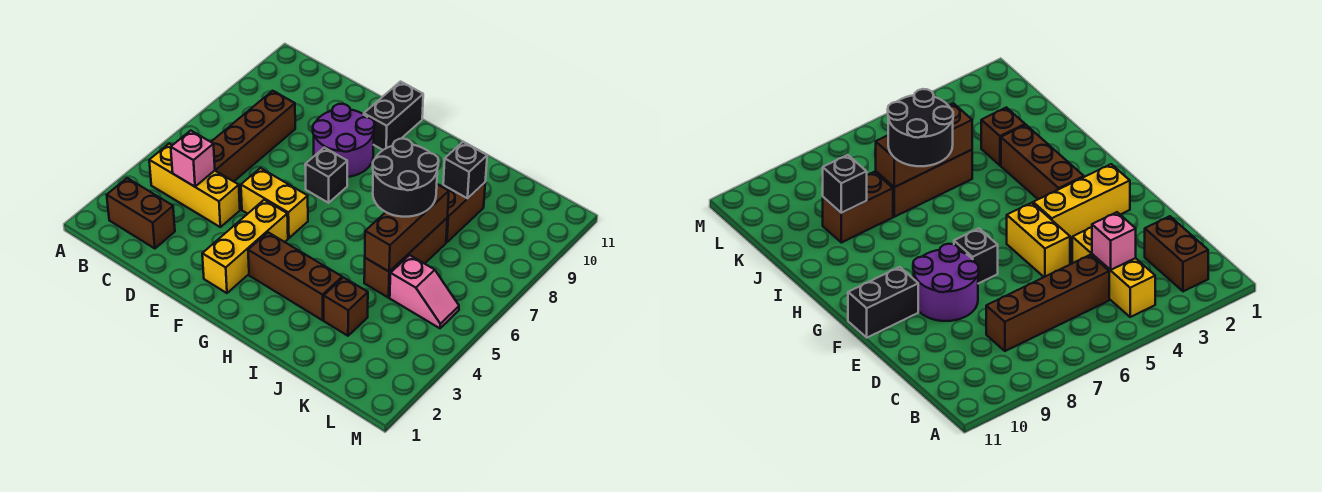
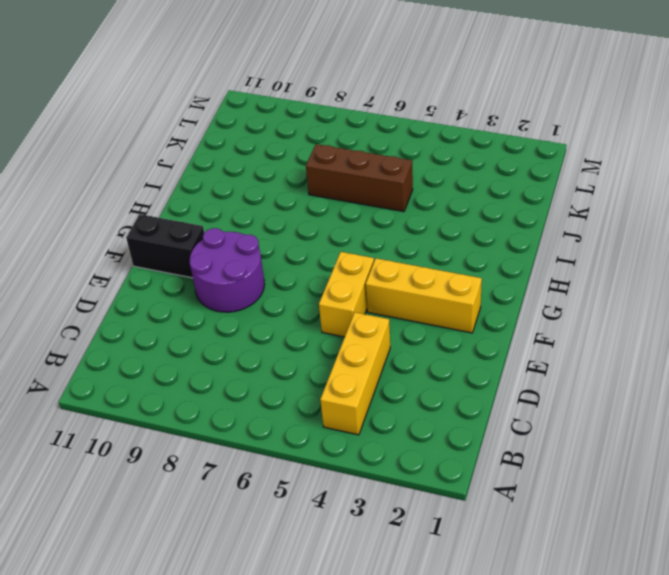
none -> brown brick B2:C2 level 1
none -> brown brick C5:C8 level 1
none -> black brick F7 level 1

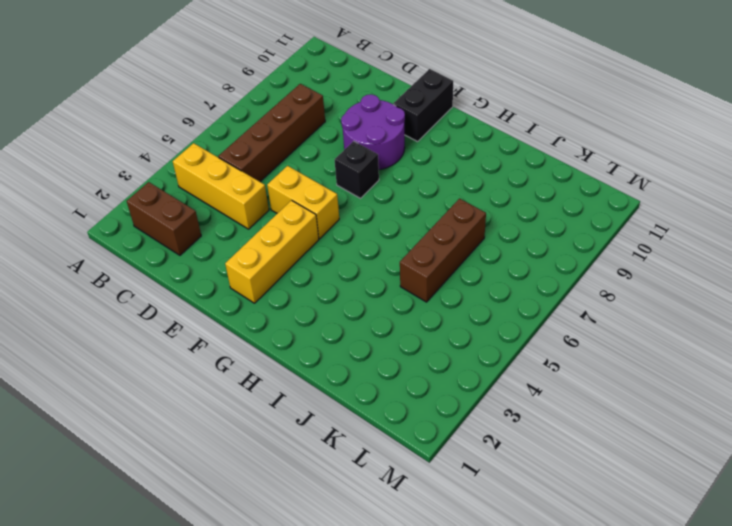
none -> brown brick G3:I3 level 1
none -> brown brick J3 level 1
none -> brown brick J8:J9 level 1

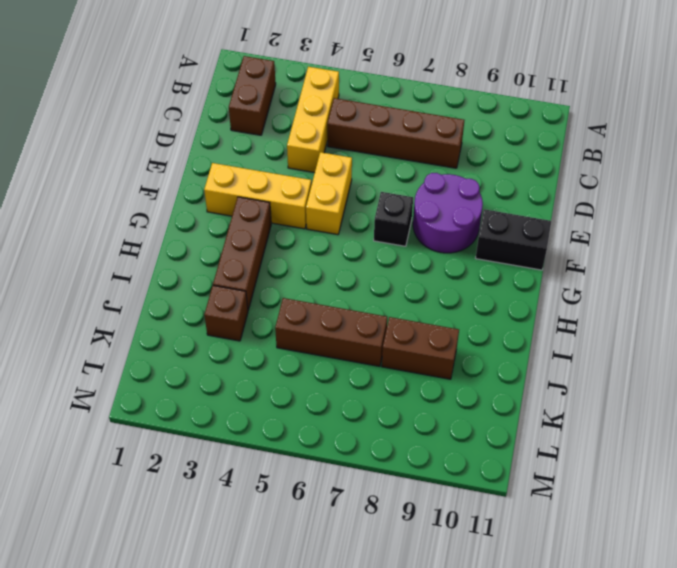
none -> pink slope K5:L5 level 1 top K
none -> pink brick C4 level 2
none -> brown brick J5:J7 level 2

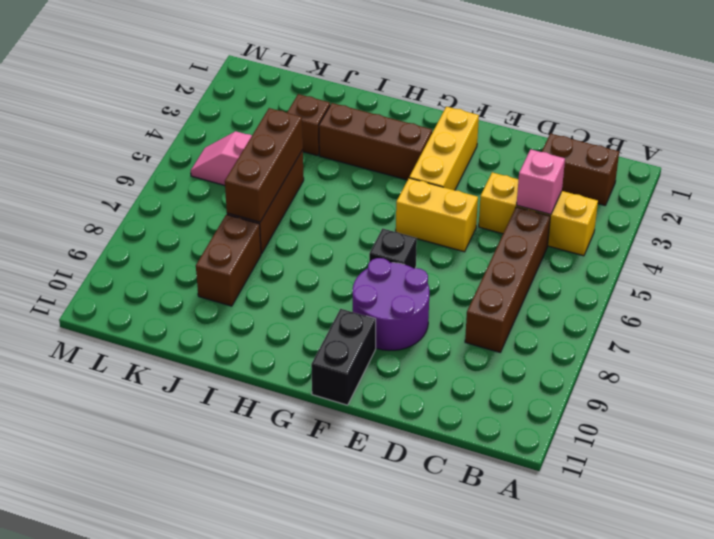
none -> black brick J9 level 2
none -> black round brick I6:J7 level 3

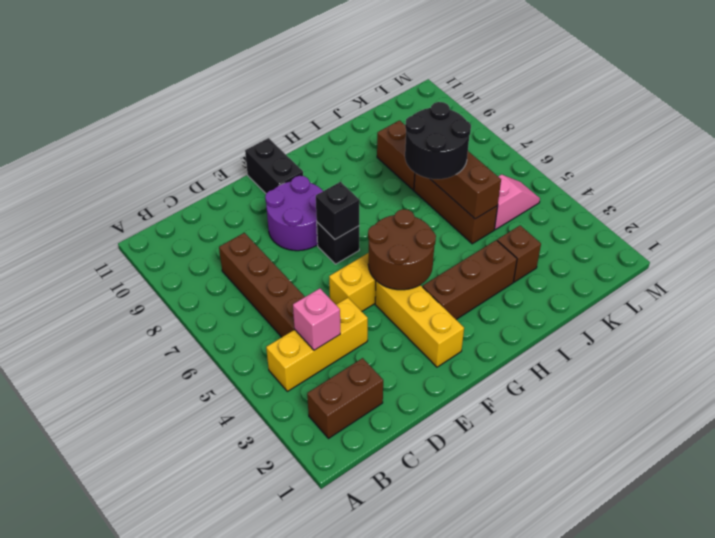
brown round brick F4:G5 level 2 -> none
black brick F7 level 2 -> black brick J9 level 2

